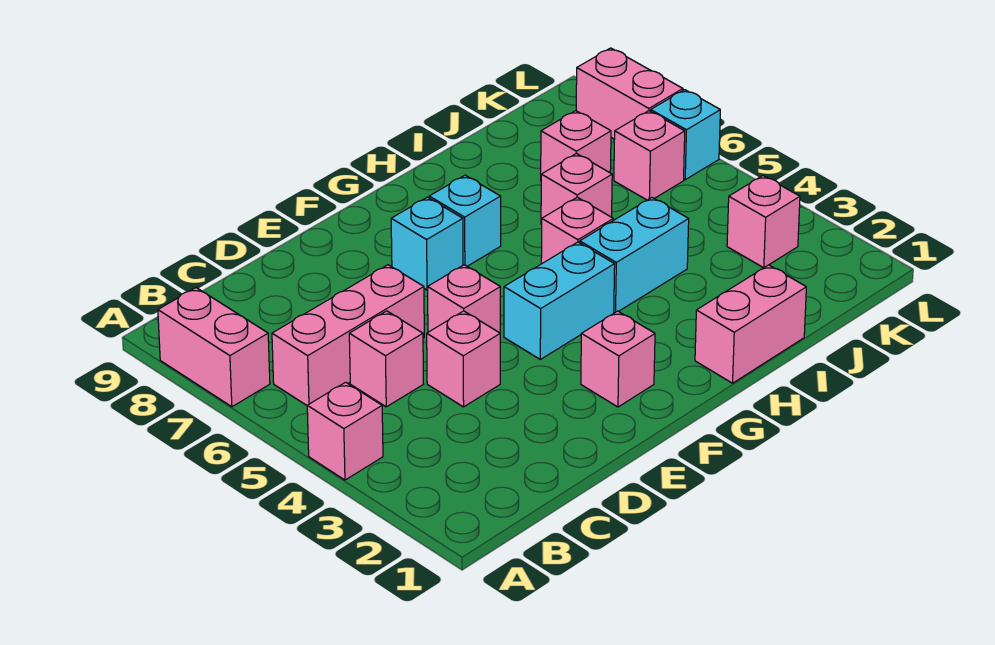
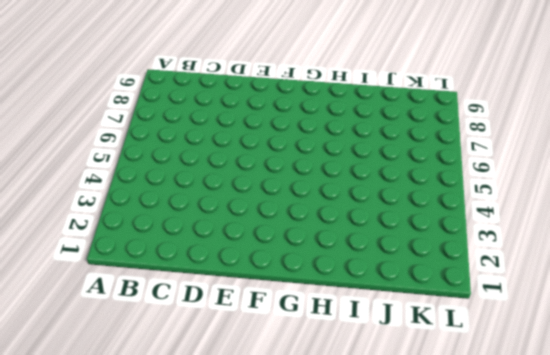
none -> pink brick A4 level 1
none -> pink brick A7:A8 level 1
none -> pink brick B6:D6 level 1

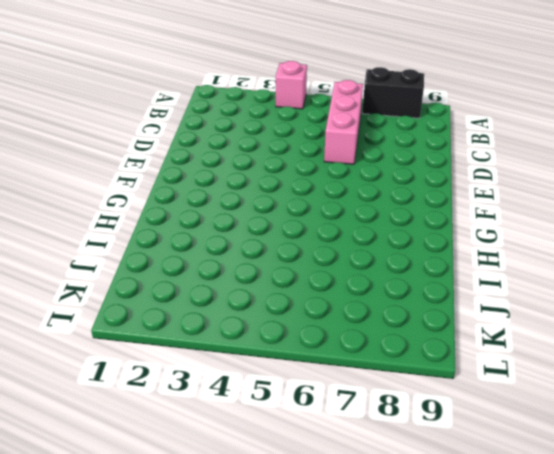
black brick A7:A8 level 1 -> pink brick A7:A8 level 1
none -> pink brick C5 level 1
none -> pink brick D4 level 1
none -> pink brick E5 level 1

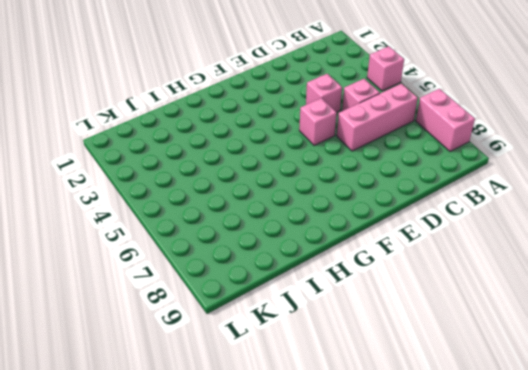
none -> pink brick F2 level 1
none -> cyan brick F4:G4 level 1
none -> cyan brick F7 level 1

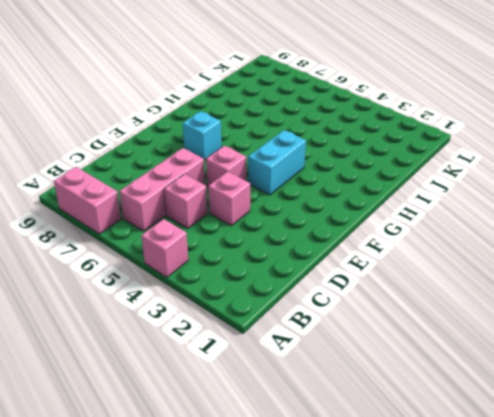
none -> pink brick F2 level 1
none -> cyan brick G7 level 1
none -> pink brick H1:I1 level 1

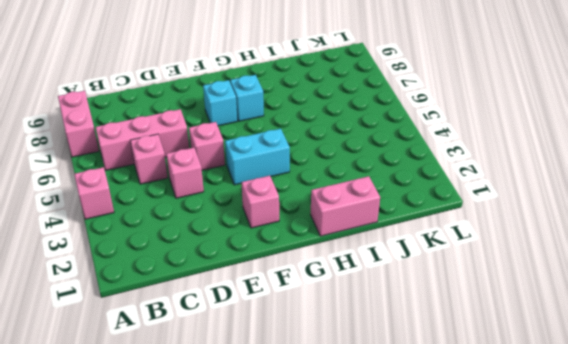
none -> cyan brick H4:I4 level 1
none -> pink brick H5 level 1
none -> pink brick I6 level 1

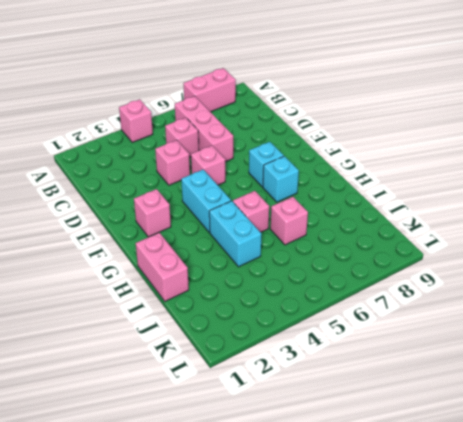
none -> pink brick J7 level 1
none -> pink brick K3 level 1
none -> pink brick K6 level 1

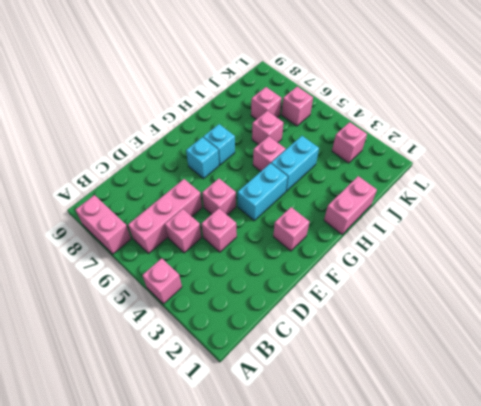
none -> cyan brick L6 level 1
none -> pink brick L7:L8 level 1

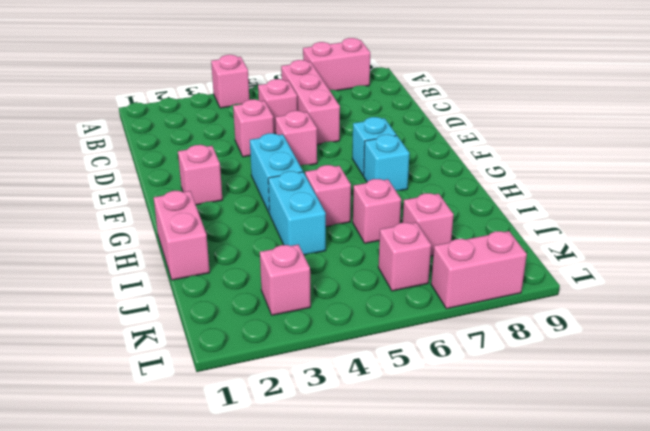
none -> cyan brick L6 level 1

